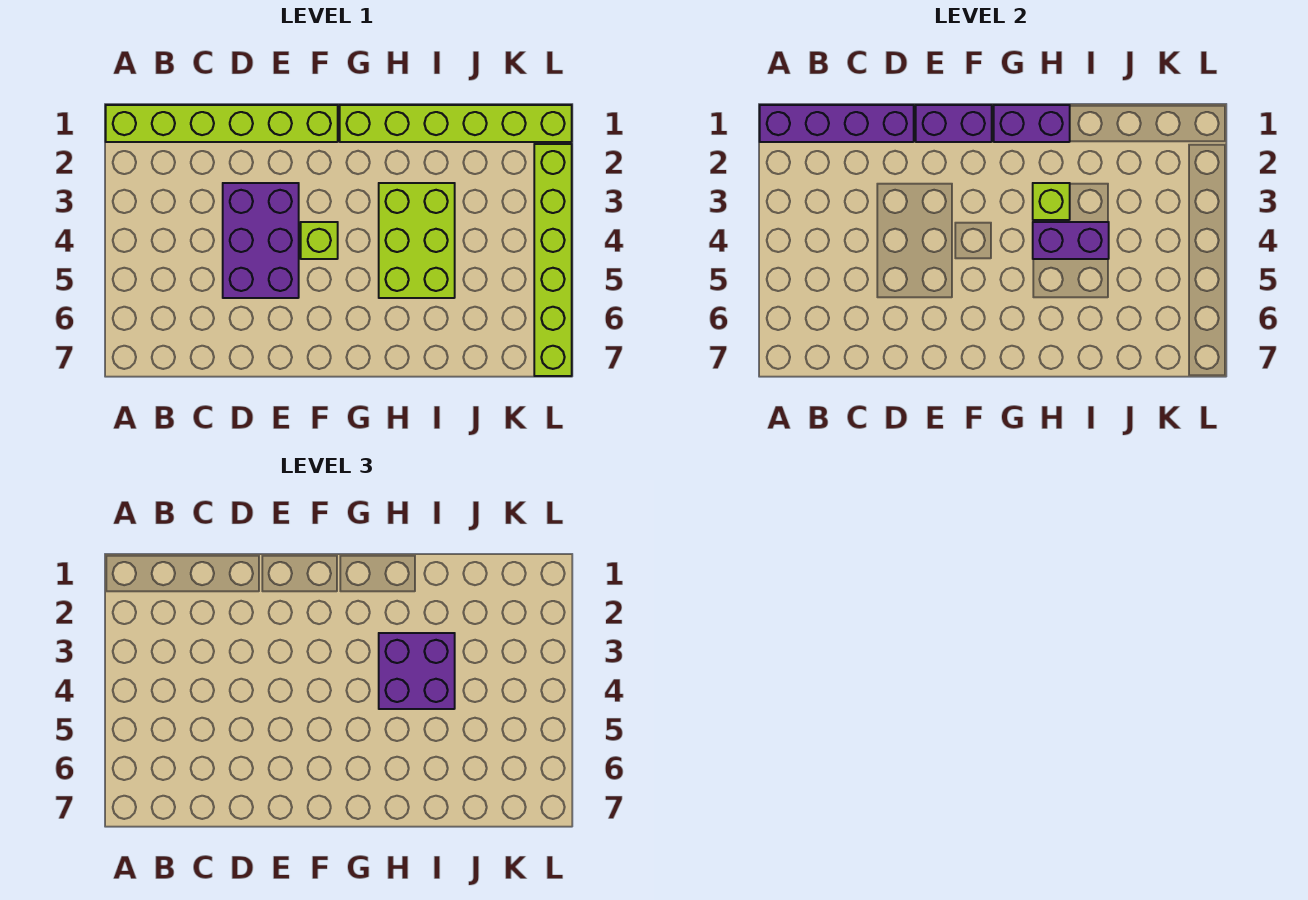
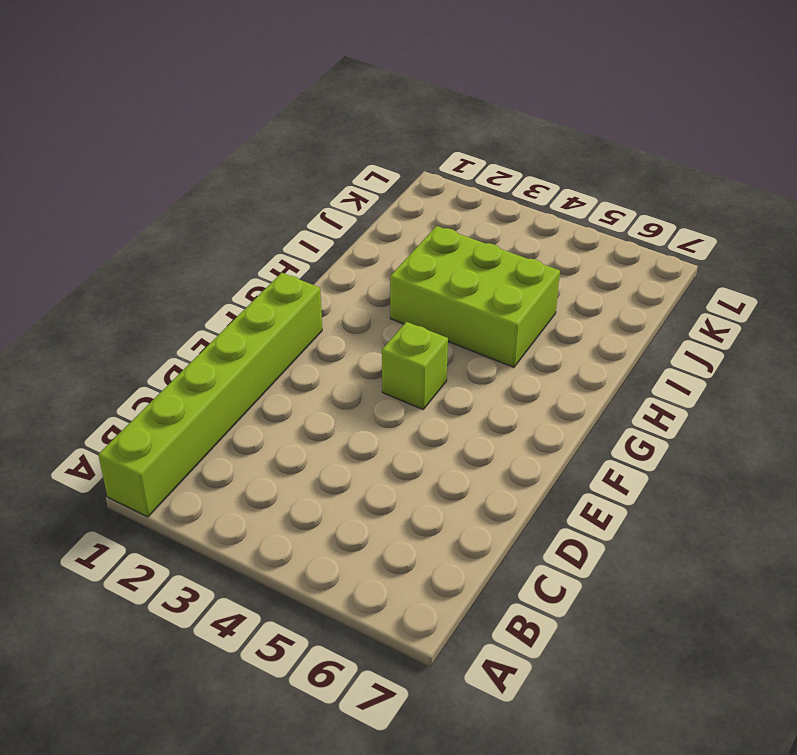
none -> purple brick D3:E5 level 1
none -> lime brick G1:L1 level 1
none -> lime brick L2:L7 level 1

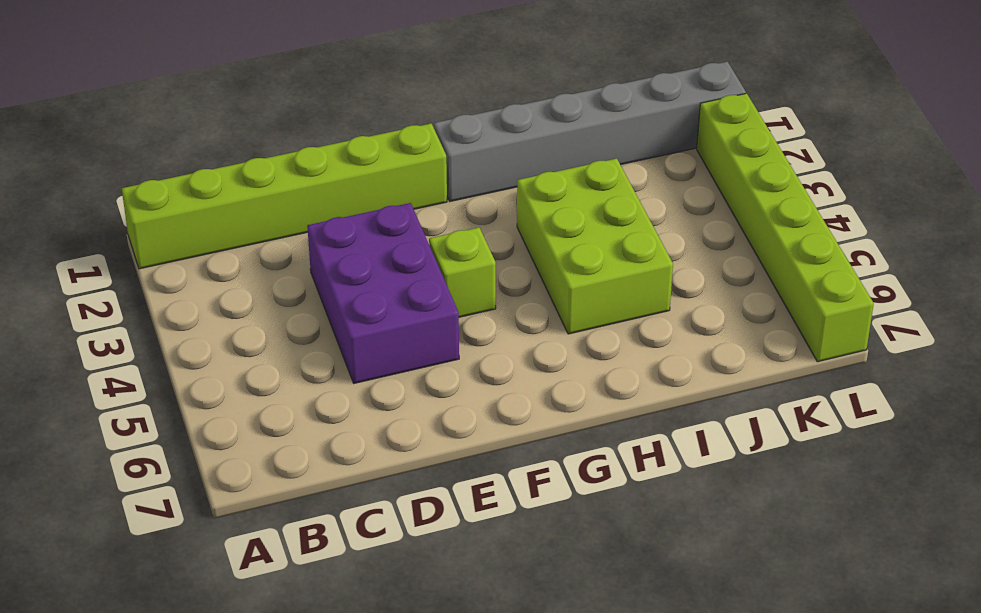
grey brick G1:L1 level 1 -> lime brick G1:L1 level 1
none -> purple brick A1:D1 level 2
none -> purple brick E1:F1 level 2
none -> purple brick G1:H1 level 2

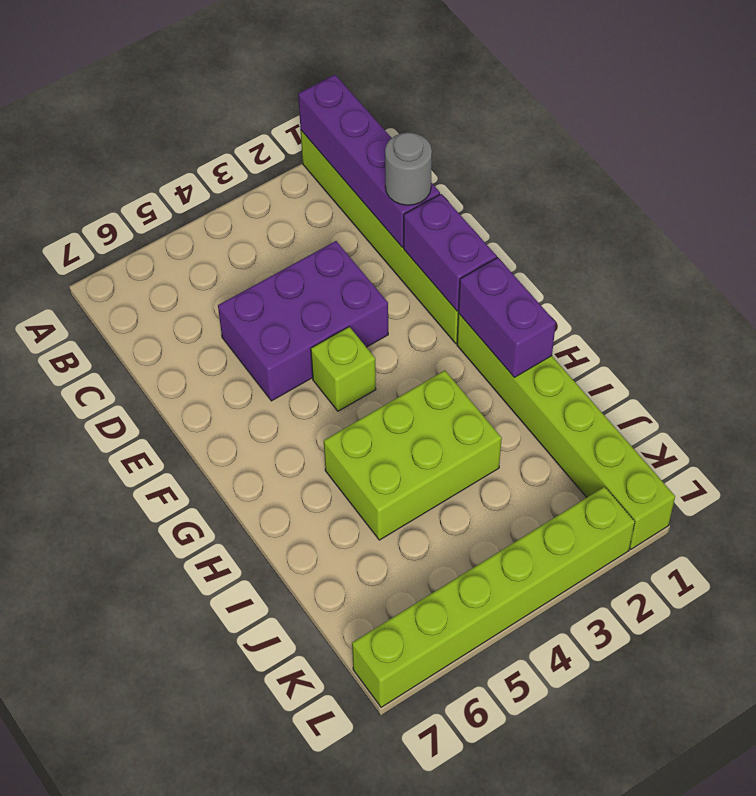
grey round brick D1 level 3 -> none
none -> lime brick H3 level 2
none -> purple brick H4:I4 level 2
none -> purple brick H3:I4 level 3

